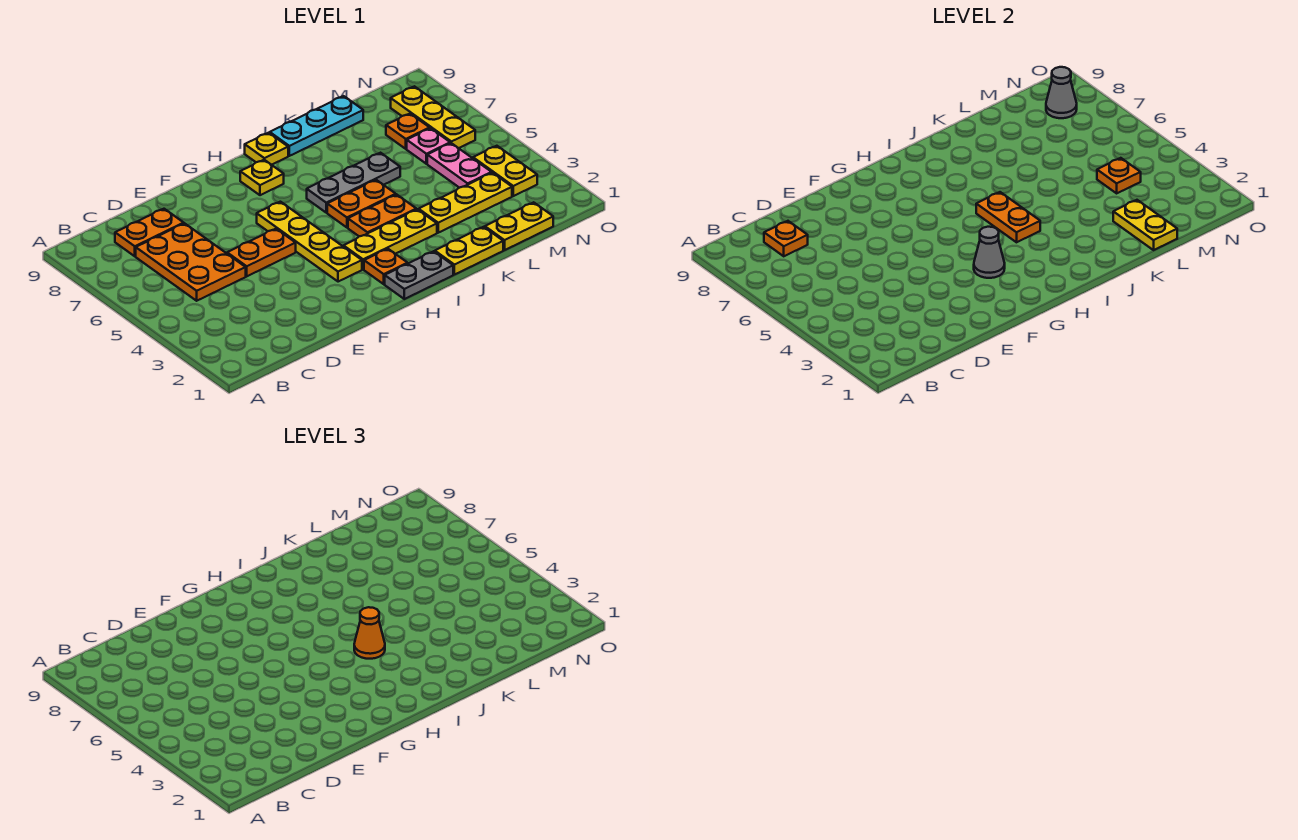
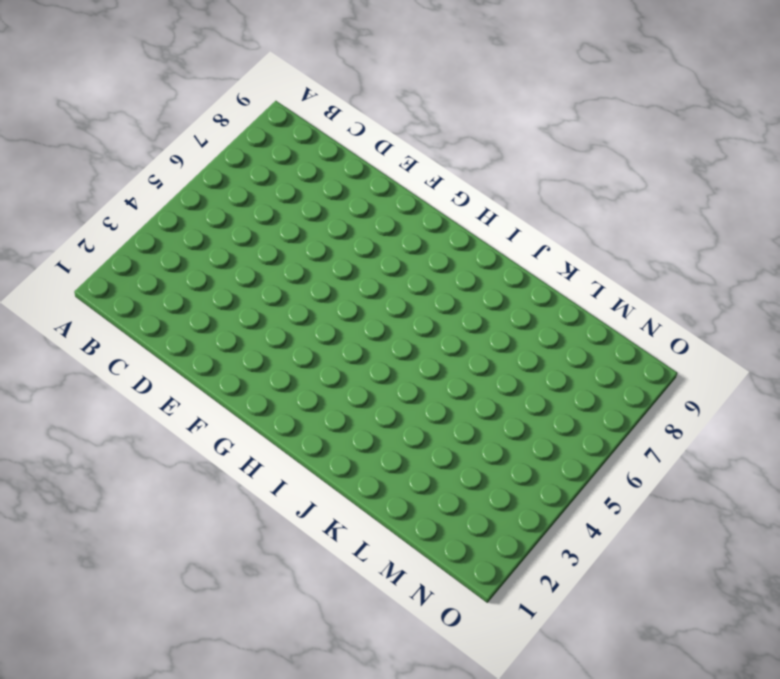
none -> orange plate C5:D7 level 1
none -> orange plate C8:D8 level 1
none -> orange plate E5:F5 level 1

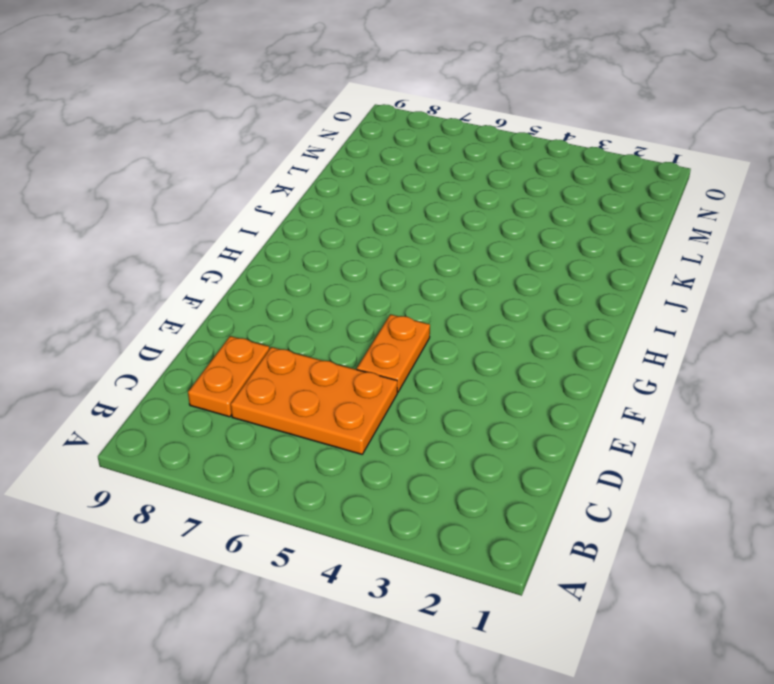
none -> yellow plate G3:G6 level 1
none -> grey plate H1:I1 level 1
none -> orange plate H2 level 1

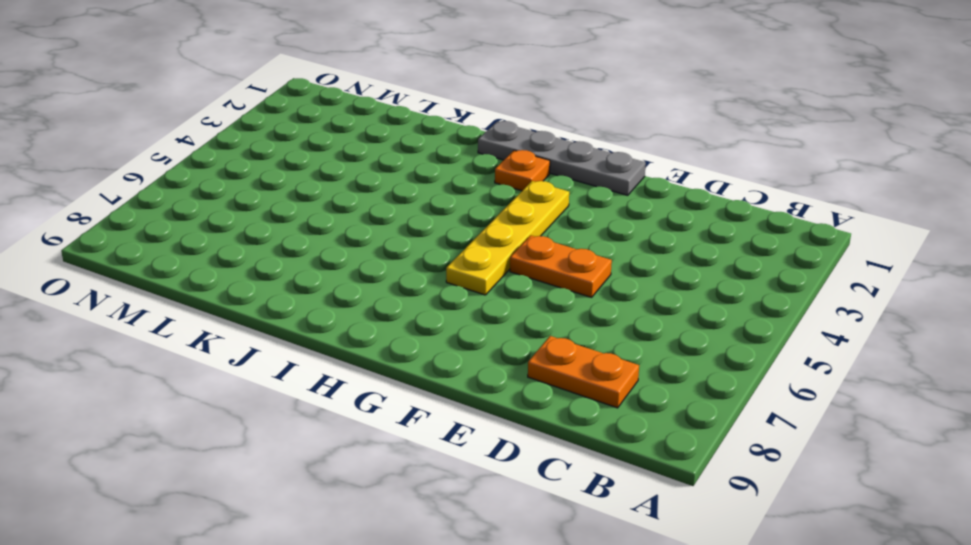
grey plate F1:I1 level 1 -> grey plate H1:I1 level 1
none -> orange plate C5:D7 level 1
none -> yellow plate H3:J3 level 1
none -> yellow plate H8 level 1

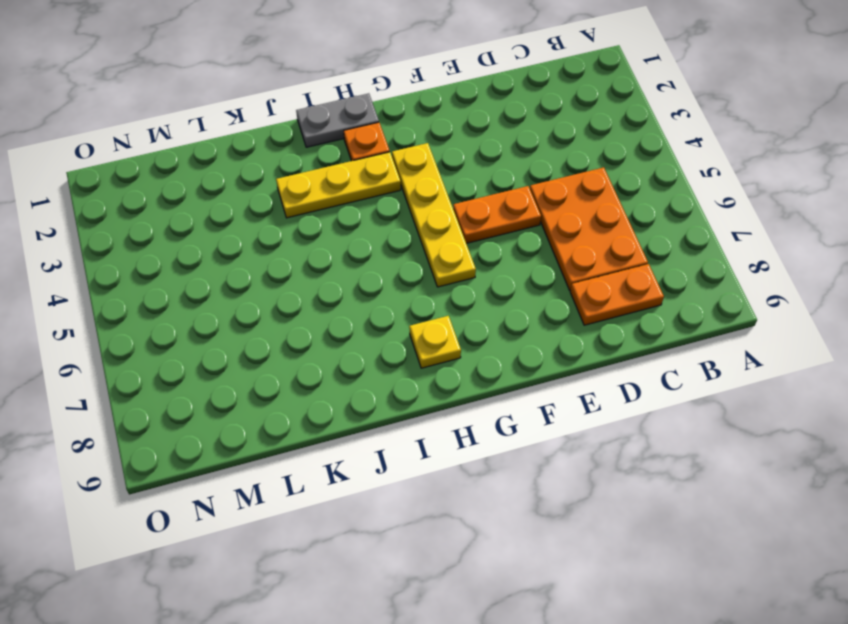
none -> orange plate I4:J4 level 1
none -> orange plate I5:J5 level 1
none -> grey plate I6:K6 level 1

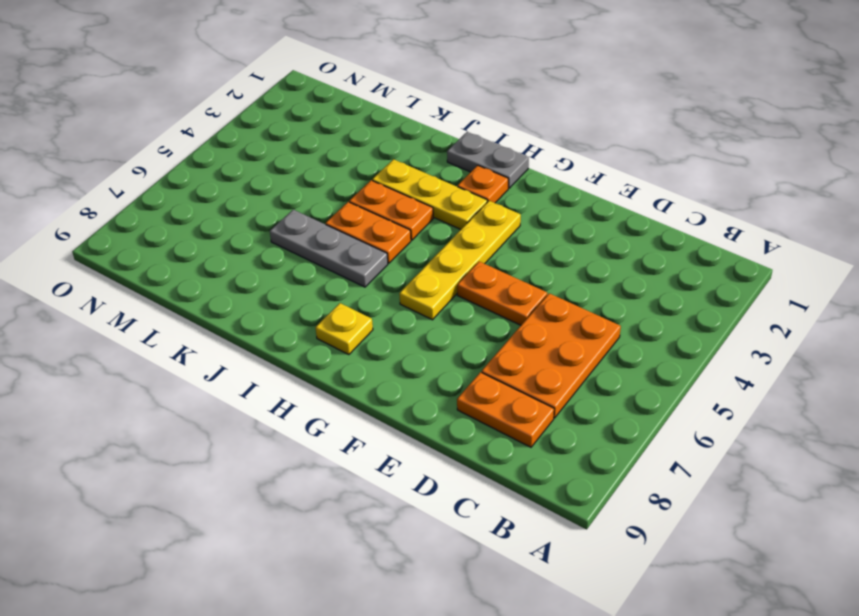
none -> yellow plate I9 level 1
none -> yellow plate J1:K1 level 1
none -> cyan plate J9:L9 level 1

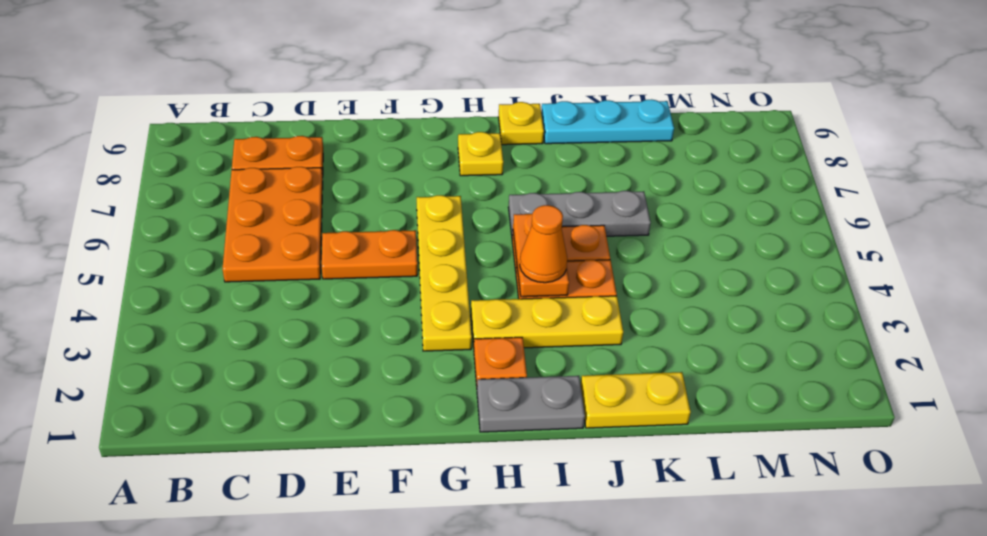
none -> yellow plate K3:M3 level 1
none -> yellow plate L1:M1 level 1
none -> pink plate M4:M5 level 1

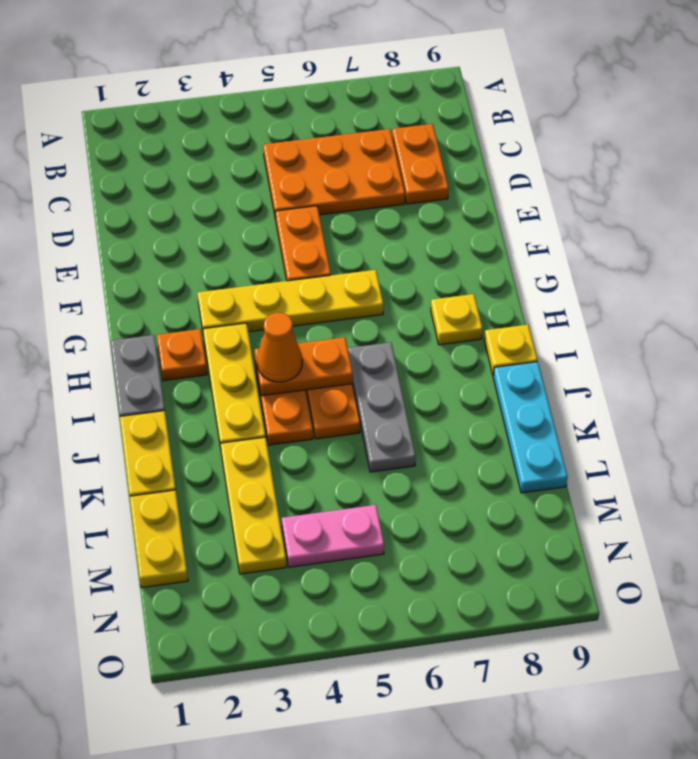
none -> pink plate M6 level 1
none -> orange plate M7 level 1
none -> yellow plate N3:N4 level 1

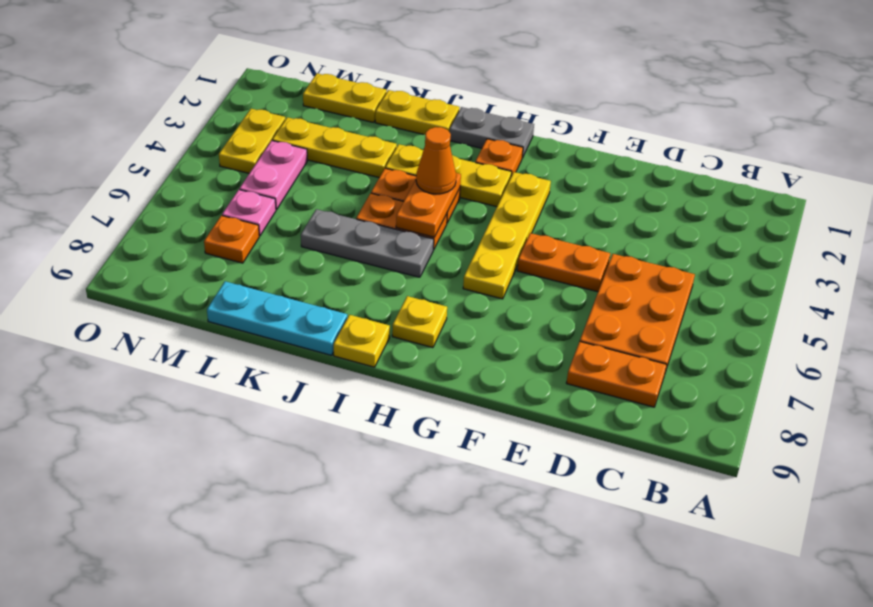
none -> yellow plate N6:N8 level 1
none -> orange plate C8 level 2
none -> grey cone G3 level 2

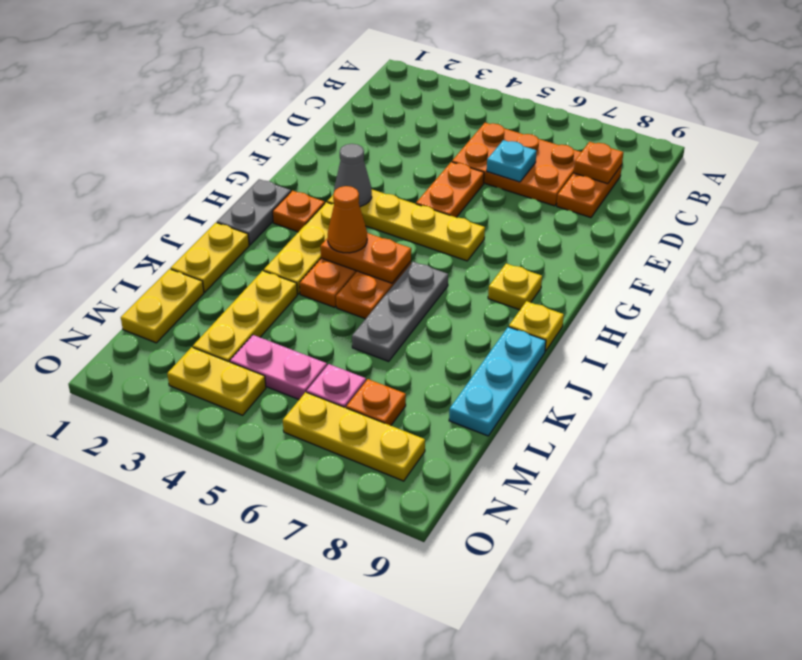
cyan plate D6 level 2 -> none
none -> yellow plate L1:L2 level 2
none -> orange plate M4 level 2
none -> grey cone N8 level 2

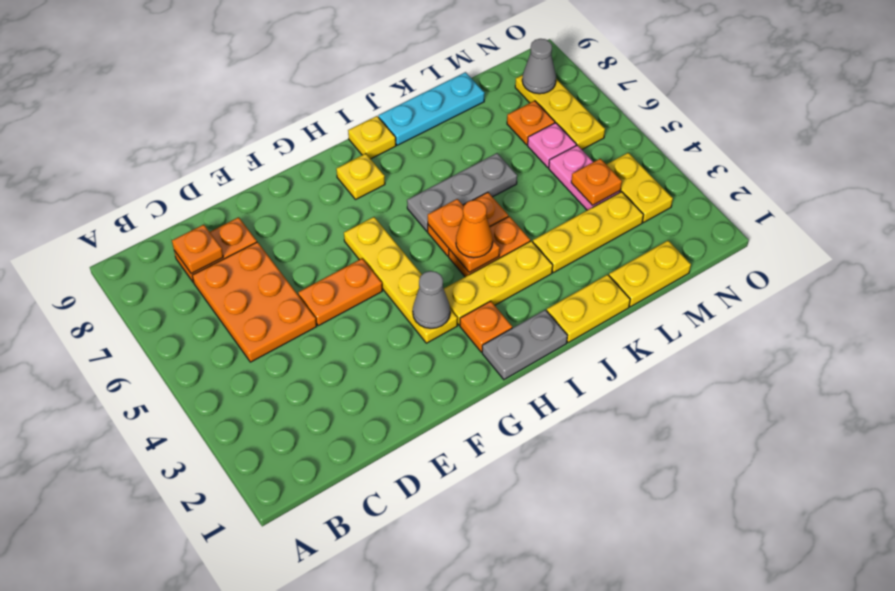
none -> yellow plate L1:L2 level 2

